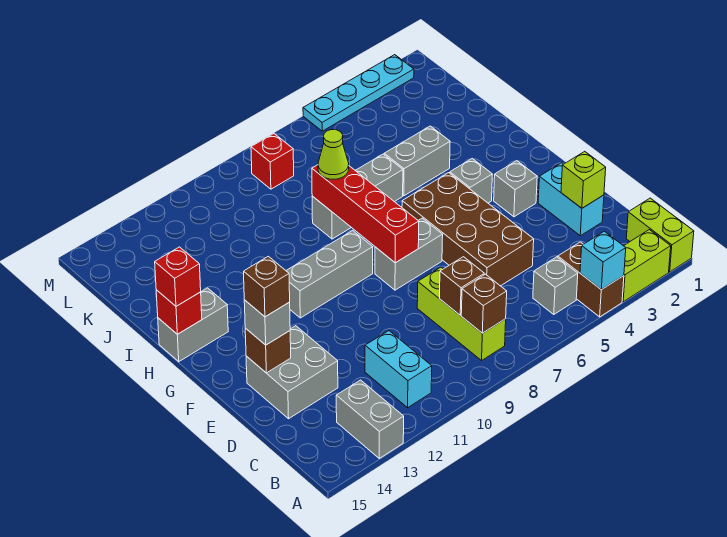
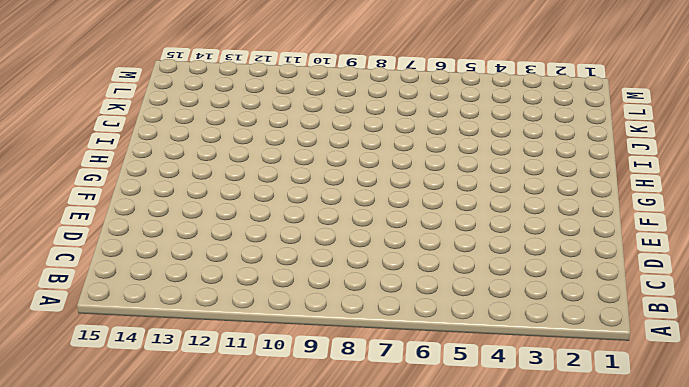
none -> lime brick A1:B1 level 1
none -> lime brick A2:A3 level 1
none -> brown brick A4:B4 level 1
none -> grey brick A13:B13 level 1

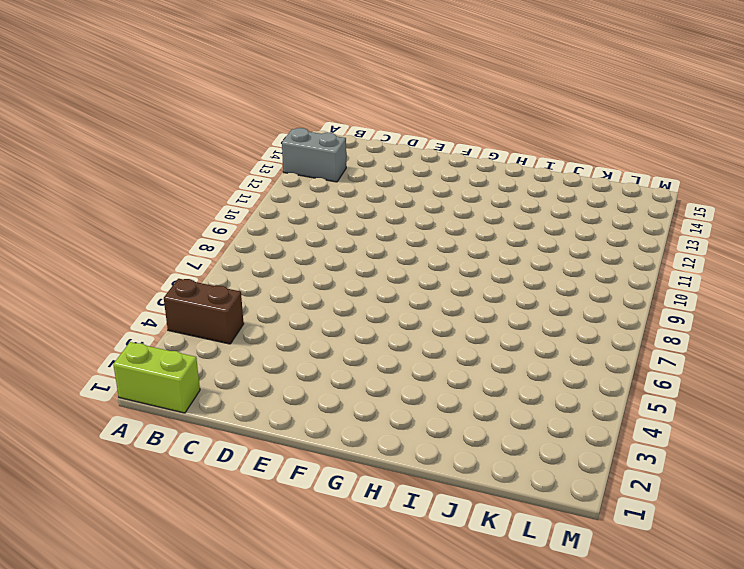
none -> lime brick A2:A3 level 1
none -> grey brick B5 level 1
none -> lime brick B8:D8 level 1
none -> cyan brick B11:C11 level 1

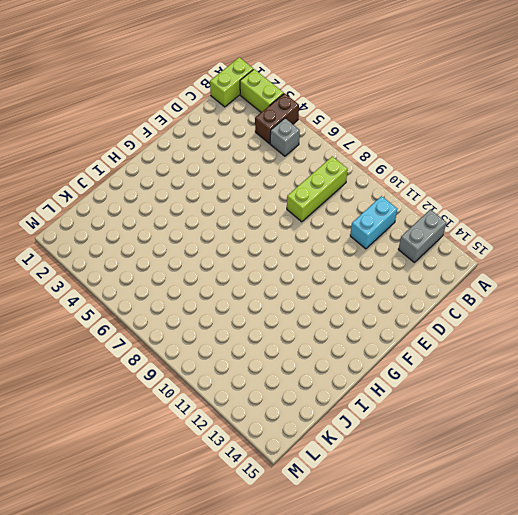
none -> cyan brick D2:E2 level 1
none -> brown brick D5:G6 level 1
none -> grey brick D13:E14 level 1
none -> grey brick F3 level 1

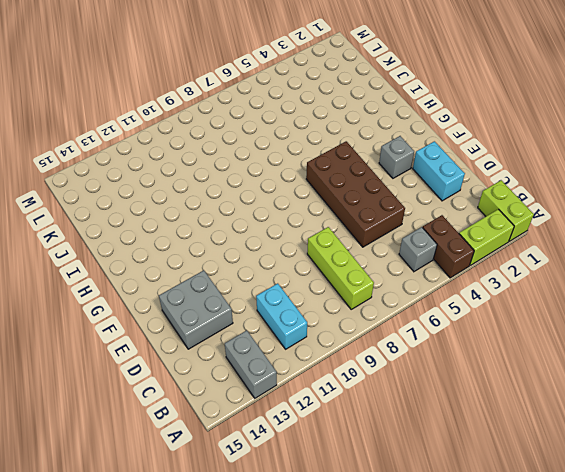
none -> grey brick F7:F8 level 1
none -> grey brick G4 level 1
none -> grey brick G9:G11 level 1
none -> grey brick H14:H15 level 1

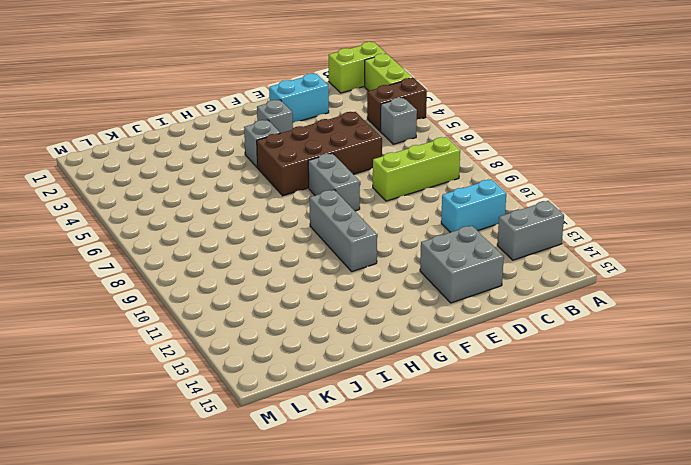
none -> grey brick H14:H15 level 1
none -> grey brick I4:I5 level 1
none -> grey brick I6:I8 level 1
none -> red brick L8 level 1

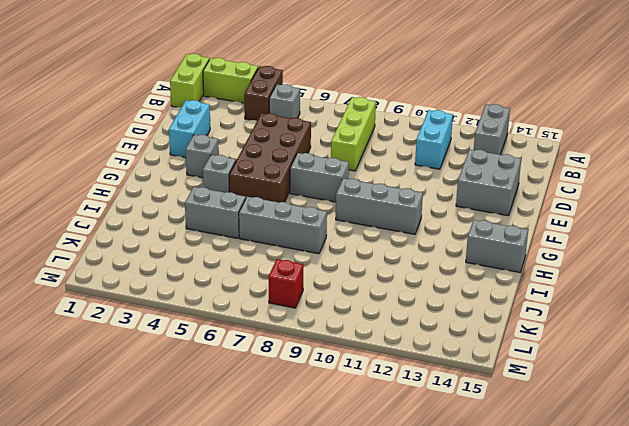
none -> cyan plate M2:M5 level 1
none -> cyan brick A4 level 2
none -> brown brick B8 level 2
none -> brown brick C8 level 2

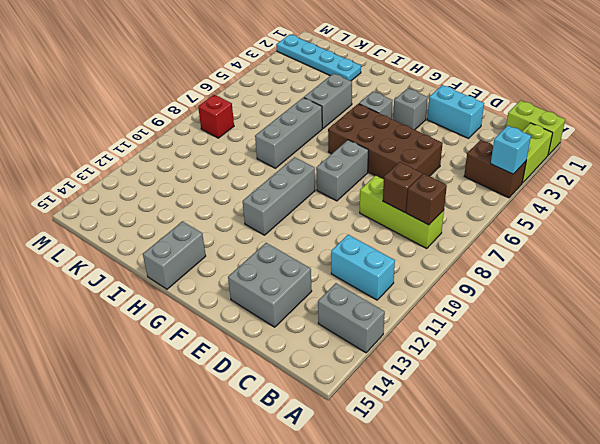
cyan plate J2:M2 level 1 -> cyan plate M2:M5 level 1
none -> grey brick B5 level 1
none -> lime brick D2 level 2
none -> brown brick E14 level 2
none -> red brick F8:I8 level 2

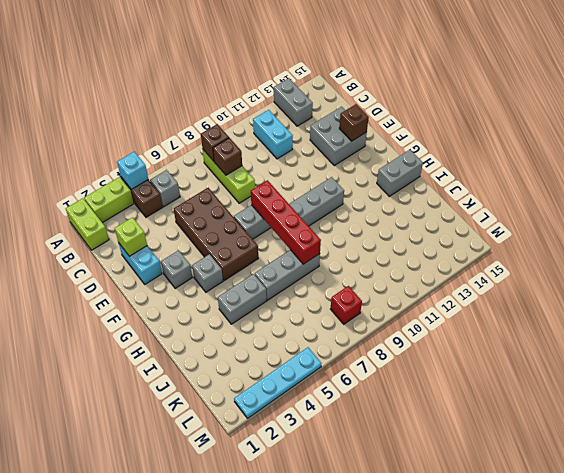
none -> red brick H15 level 2
none -> grey brick E14 level 3
none -> red brick H15 level 3
none -> lime cone I8 level 3

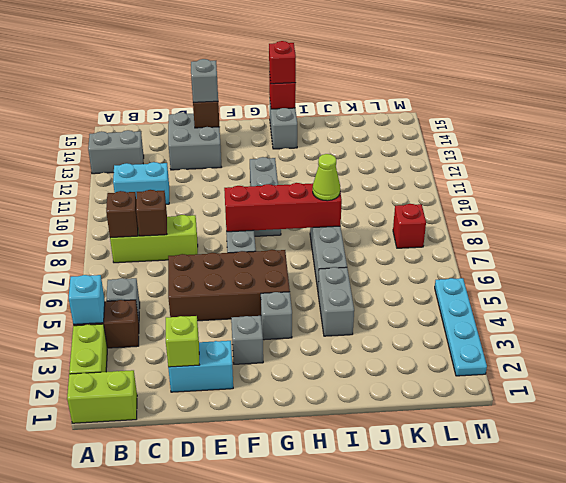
none -> brown brick E14 level 4

